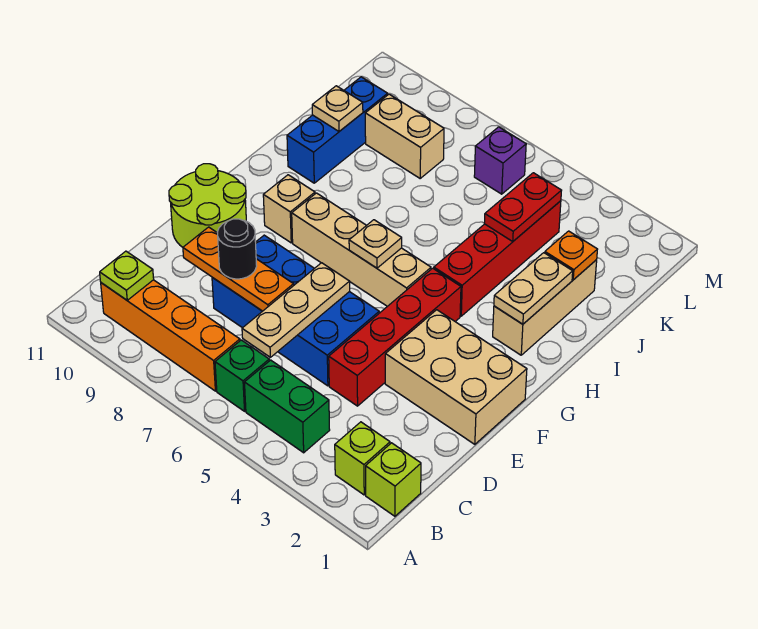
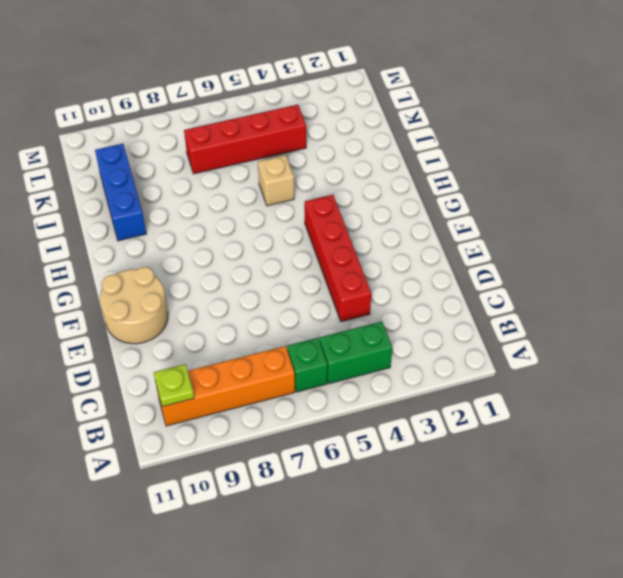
tan round brick E10:F11 level 1 -> lime round brick E10:F11 level 1
tan brick I5 level 1 -> tan brick G9 level 1
red brick K4:K7 level 1 -> red brick H4:K4 level 1
none -> lime brick B1 level 1
none -> lime brick B2 level 1
none -> blue brick D5:E8 level 1

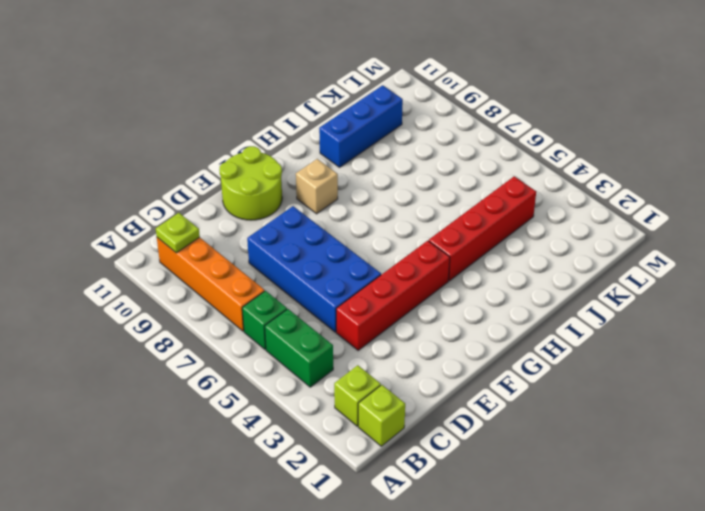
none -> tan brick E1:F3 level 1
none -> tan brick G5:G8 level 1
none -> tan brick H2:J2 level 1

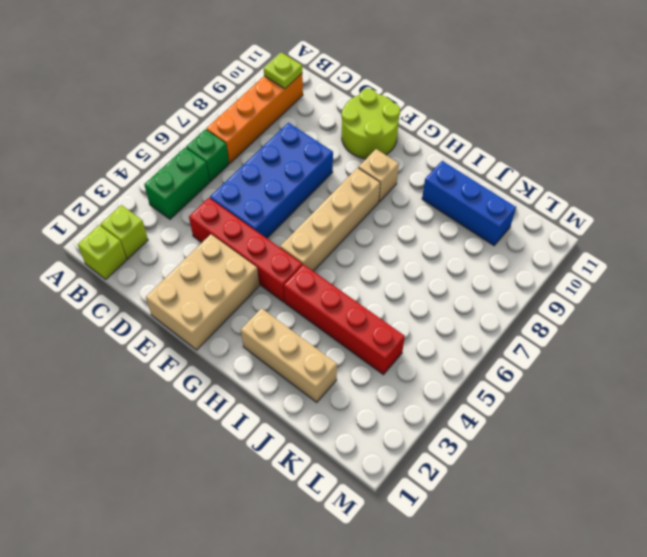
none -> tan brick K8:K9 level 1
none -> purple brick L6 level 1
none -> tan plate C6:E6 level 2

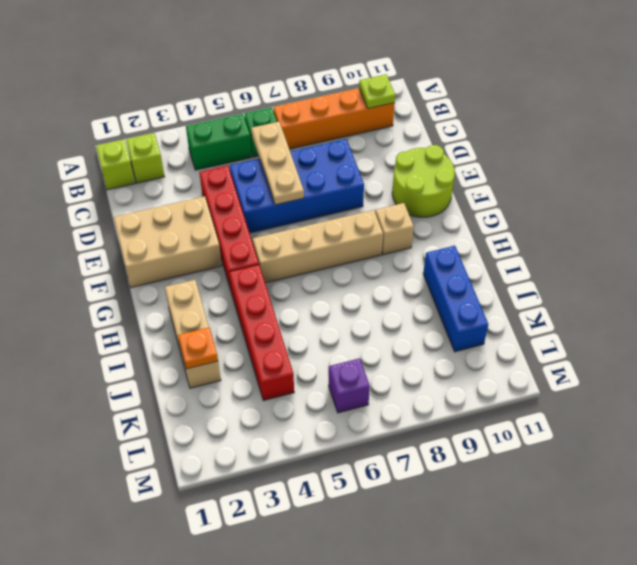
none -> tan brick K8:K9 level 1
none -> orange plate D7:D9 level 2
none -> tan plate G6 level 2

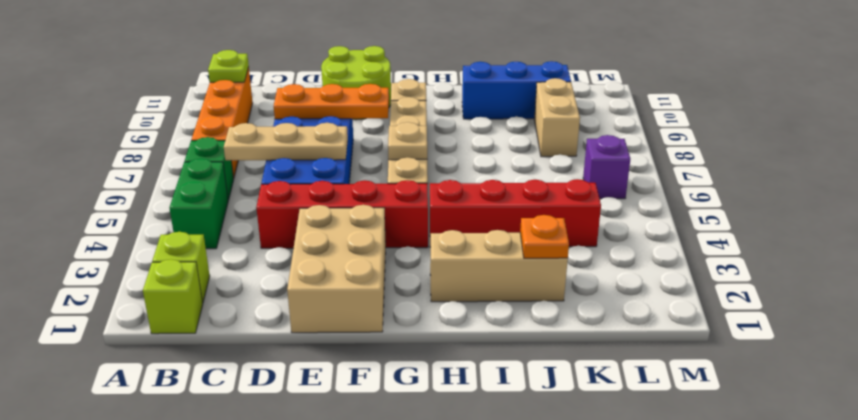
orange plate D8:F8 level 2 -> orange plate D7:D9 level 2
none -> tan plate H2:I2 level 2
none -> red plate J4:K4 level 2
none -> tan plate J10 level 2

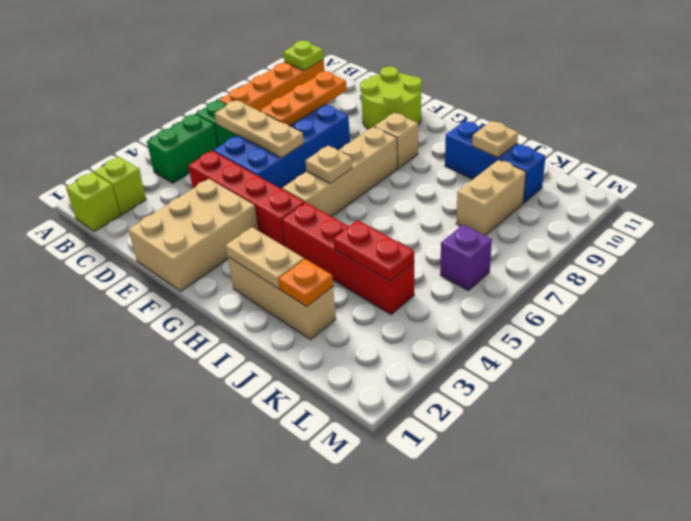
none -> black round brick D8 level 3

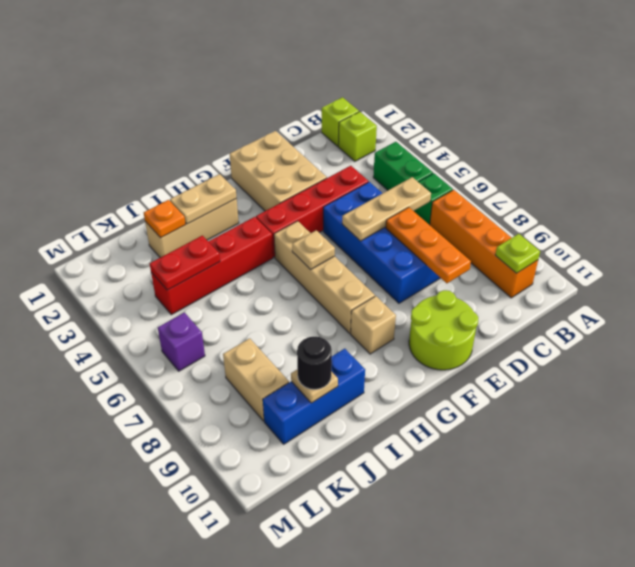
black round brick J10 level 3 -> black round brick D8 level 3

